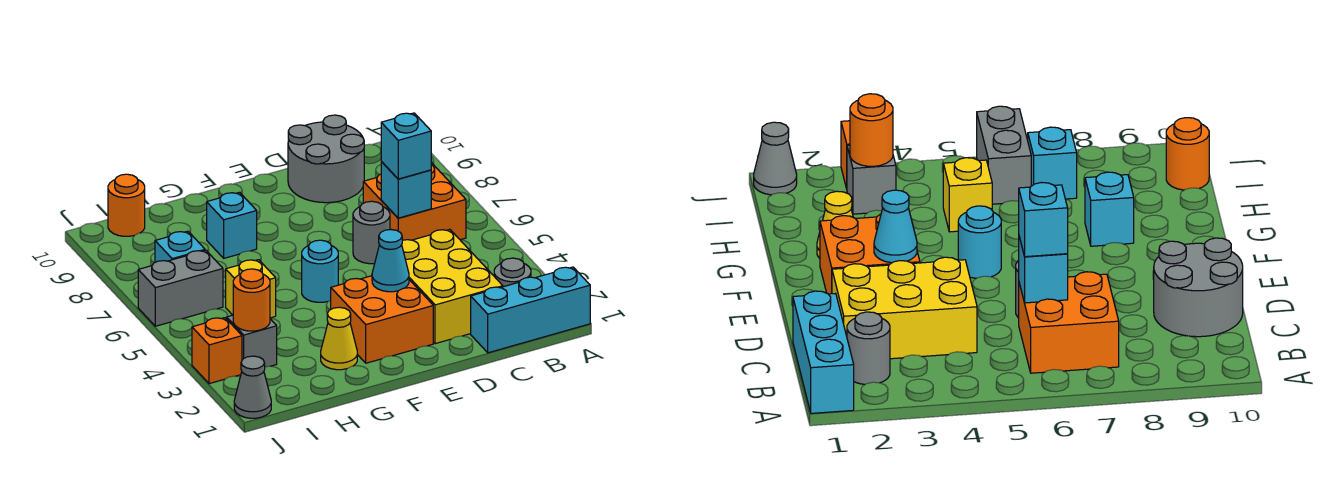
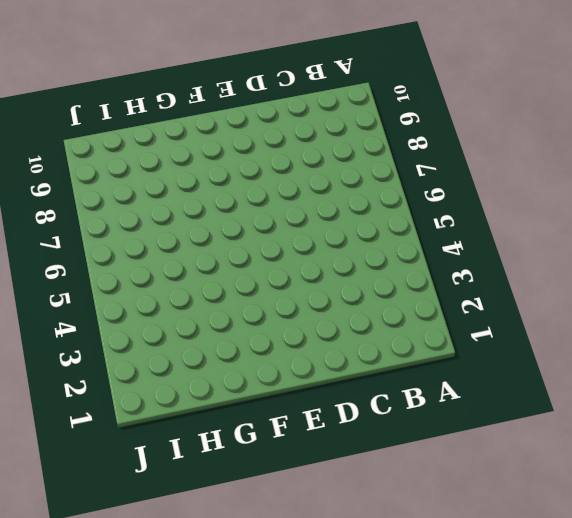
none -> cyan brick A1:C1 level 1
none -> grey round brick B2 level 1
none -> orange brick B6:C7 level 1

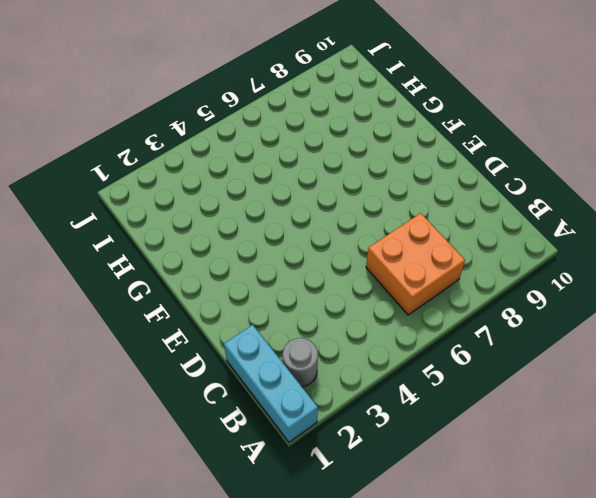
none -> yellow brick C2:D4 level 1
none -> grey round brick C9:D10 level 1
none -> grey round brick D6 level 1

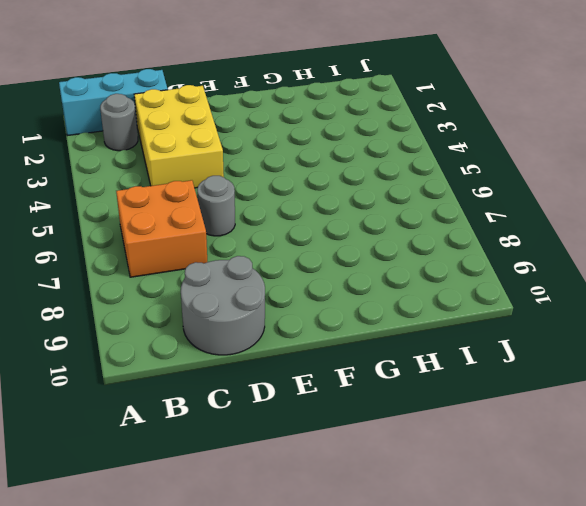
none -> orange brick E2:F3 level 1
none -> cyan round brick F5 level 1
none -> yellow cone G2 level 1

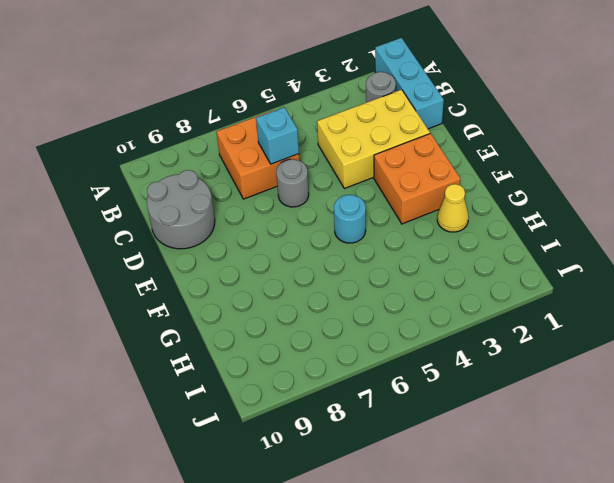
none -> cyan brick G8 level 1
none -> yellow brick H5 level 1
none -> grey brick I3 level 1

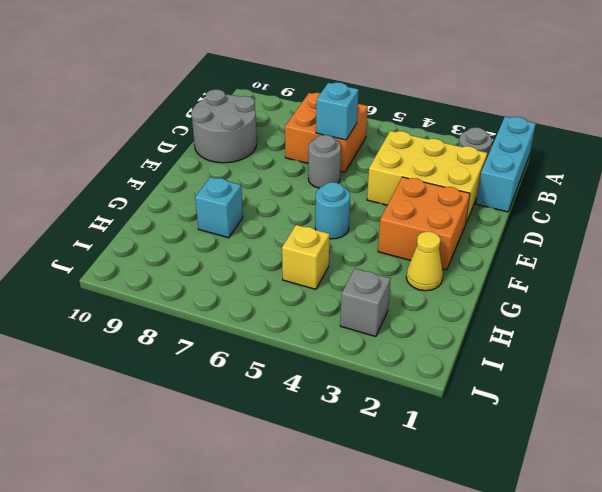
none -> grey brick I6:J6 level 1
none -> cyan brick I7 level 1
none -> orange round brick I10 level 1

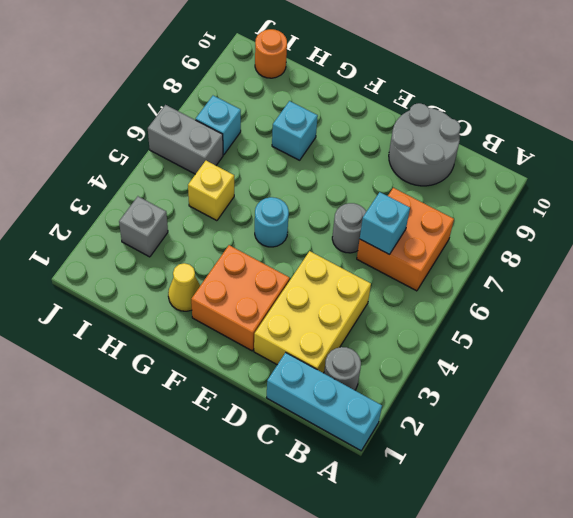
none -> grey cone J1 level 1
none -> orange brick J3 level 1
none -> cyan cone E3 level 2

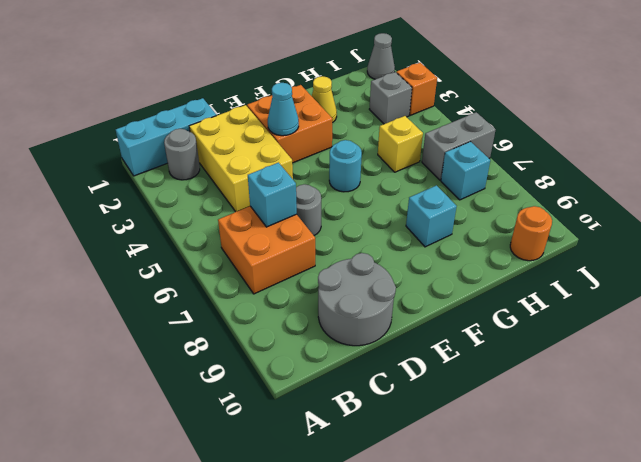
none -> orange round brick I3 level 2
none -> cyan brick C6 level 3

